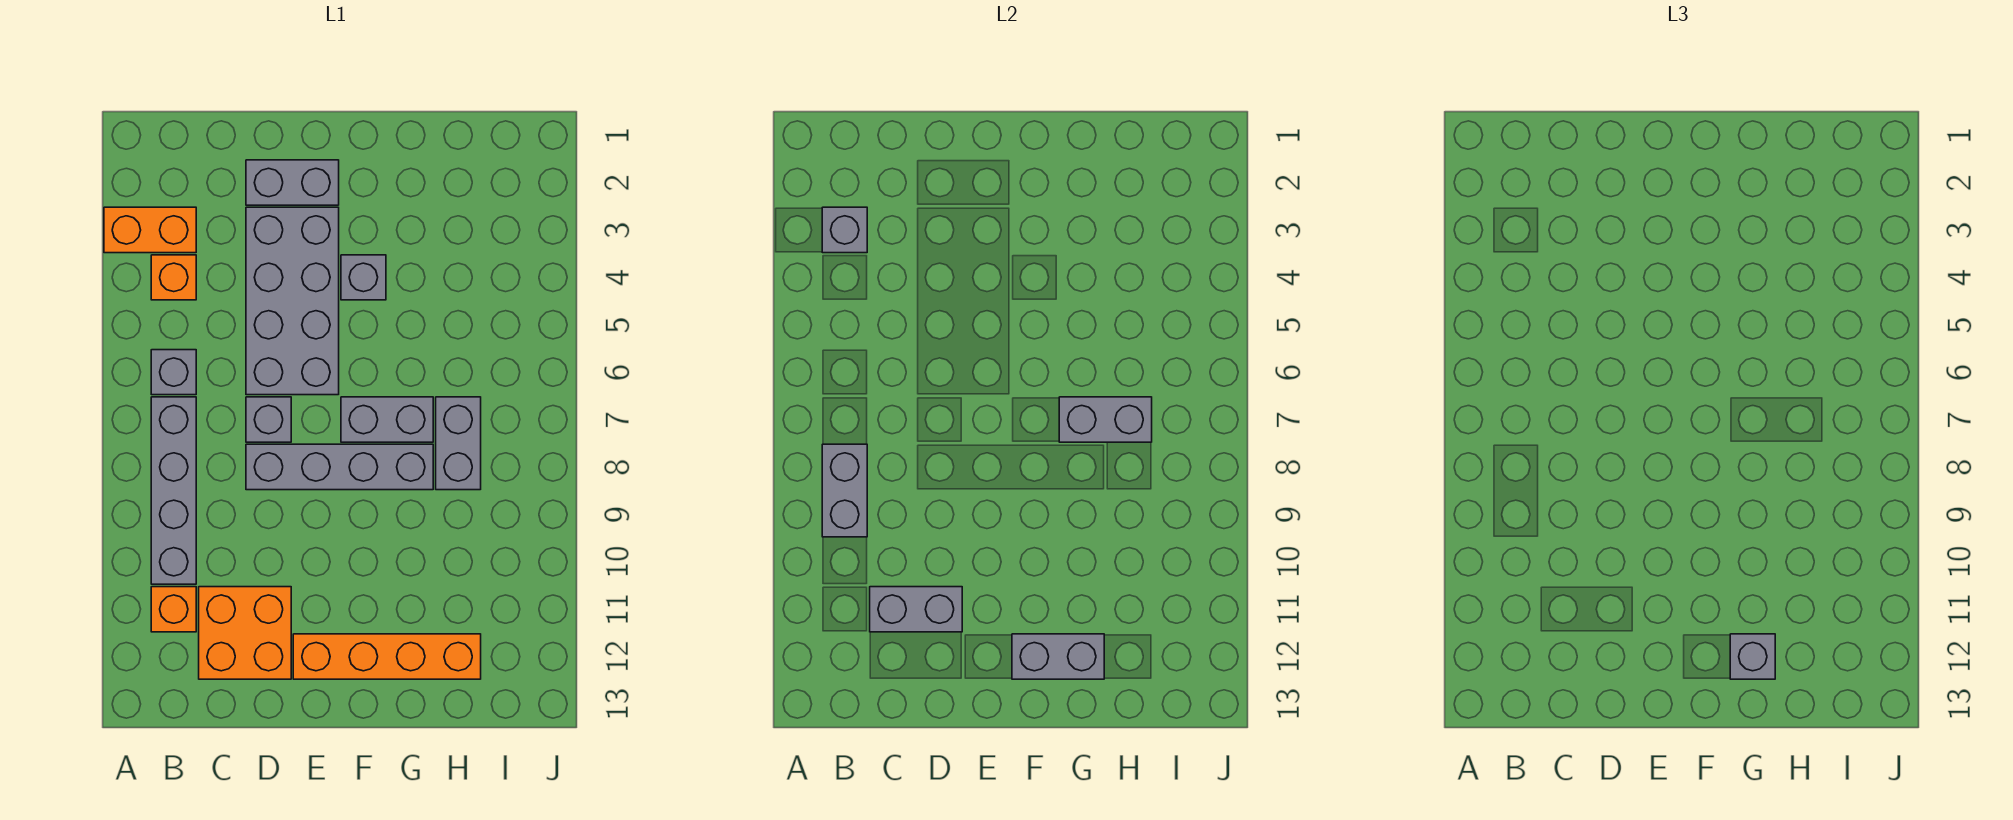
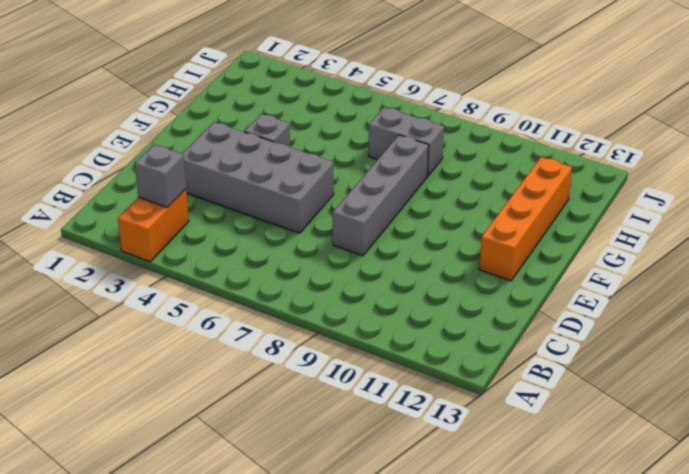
none -> orange brick B4 level 1
none -> grey brick B6 level 1
none -> grey brick B7:B10 level 1

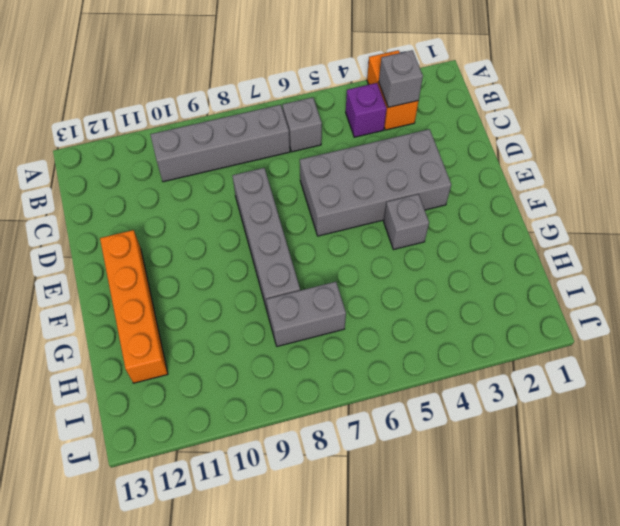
purple brick B4 level 1 -> orange brick B4 level 1
none -> orange brick B11 level 1
none -> orange brick C11:D12 level 1
none -> grey brick D2:E2 level 1

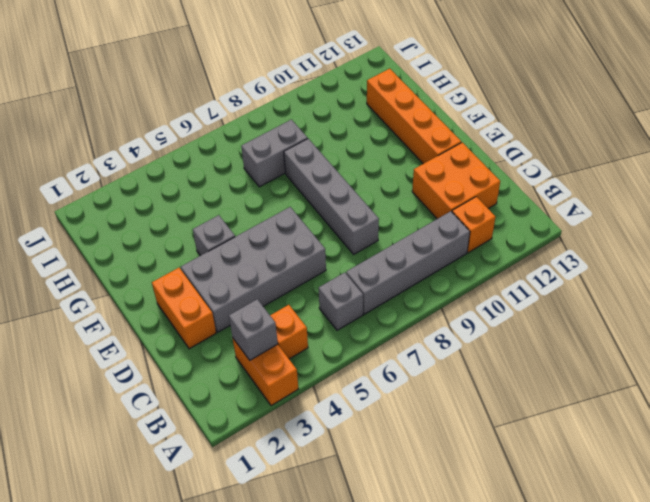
orange brick D2:E2 level 1 -> grey brick D2:E2 level 1
none -> grey brick D7 level 1
none -> grey brick F7:G7 level 1
none -> grey brick B8:B9 level 2

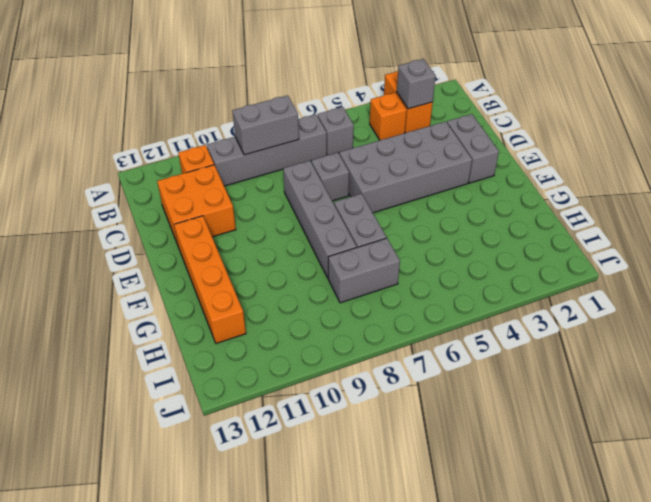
none -> grey brick F4 level 1
none -> grey brick C11:D11 level 2
none -> grey brick F12:G12 level 2

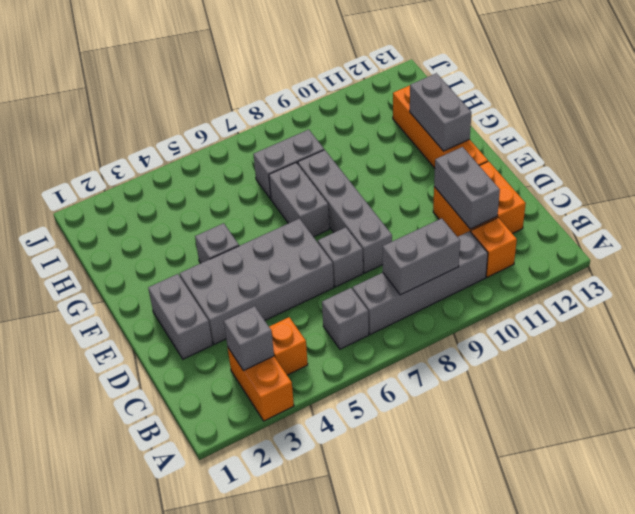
none -> grey brick G7:H7 level 2
none -> grey brick G12 level 3

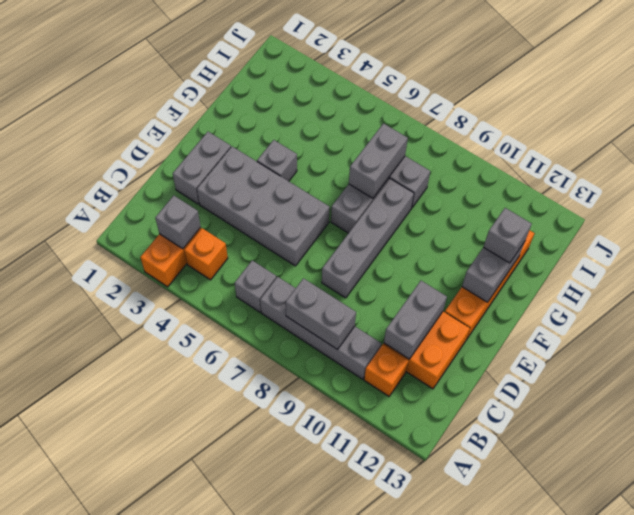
none -> grey brick D7 level 1

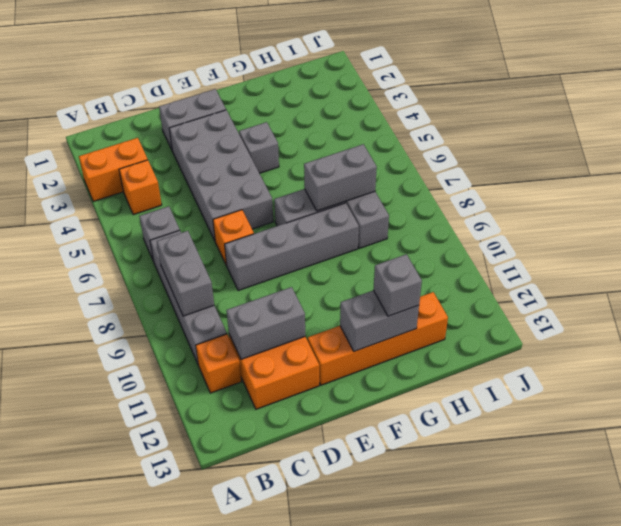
orange brick D7 level 1 -> grey brick D7 level 1
none -> grey brick B3 level 2

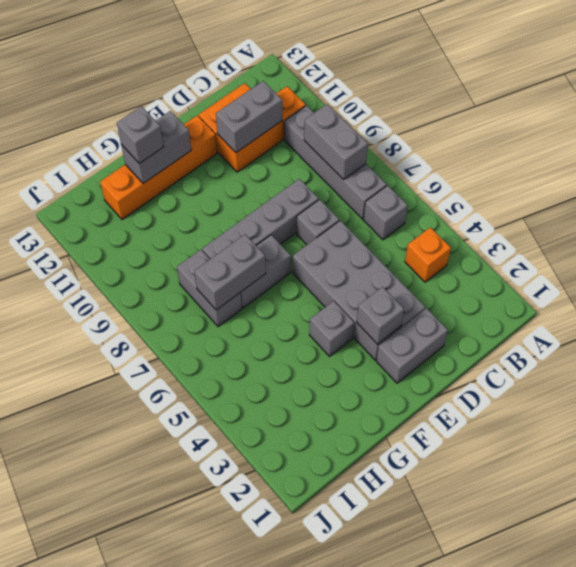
grey brick E3 level 2 -> grey brick B3 level 2
none -> orange brick A3:B3 level 1

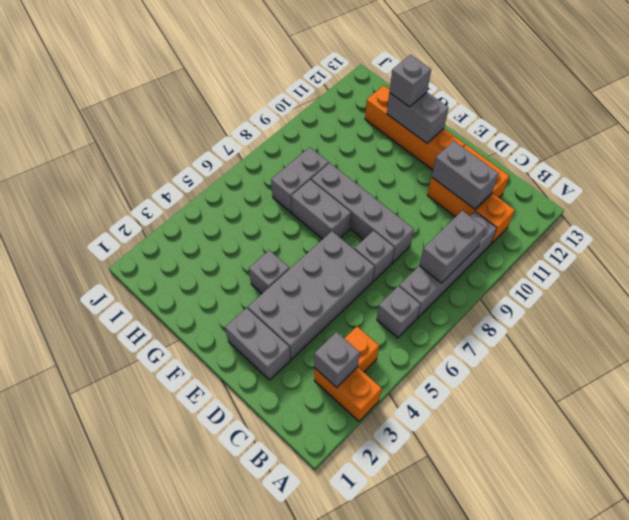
none -> grey brick G7:H7 level 2

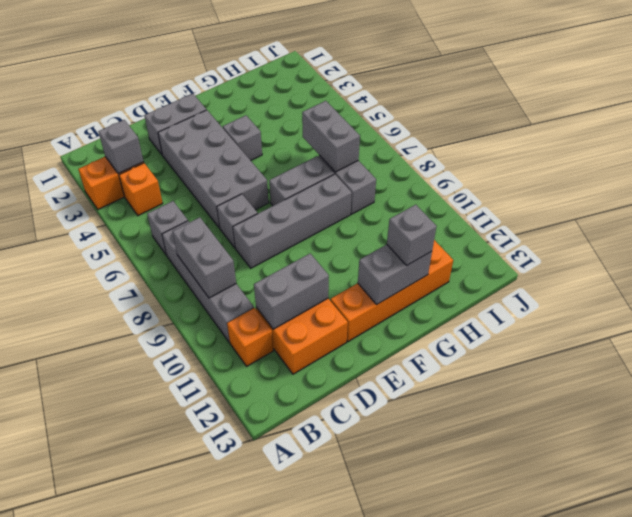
grey brick H6:H7 level 2 -> grey brick G7:H7 level 2

